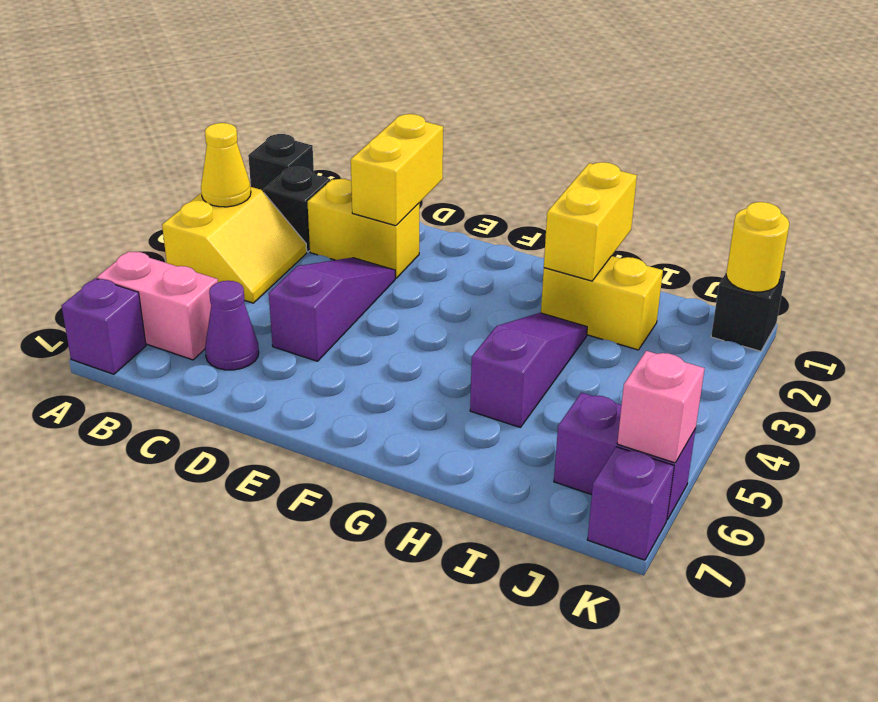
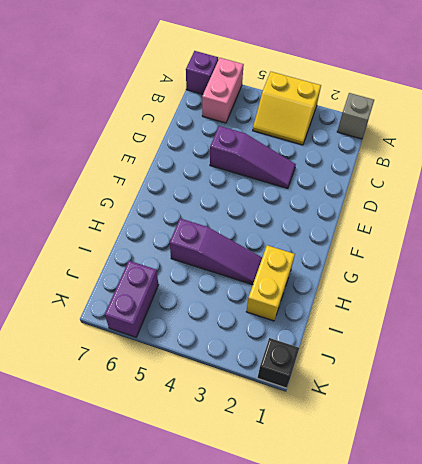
grey brick A1 level 1 -> black brick A1 level 1
none -> black brick B2 level 1
none -> yellow brick C2:D2 level 1
none -> purple cone C6 level 1

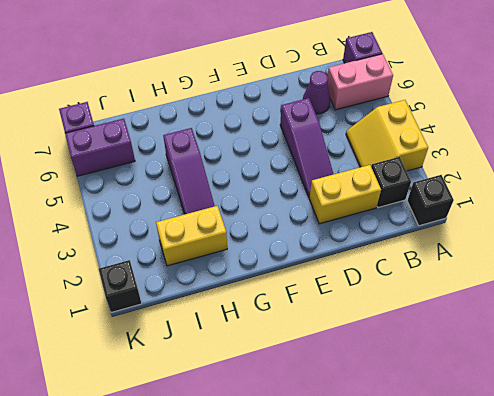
none -> yellow cone A3 level 2
none -> yellow brick D1:D2 level 2
none -> yellow brick H1:H2 level 2

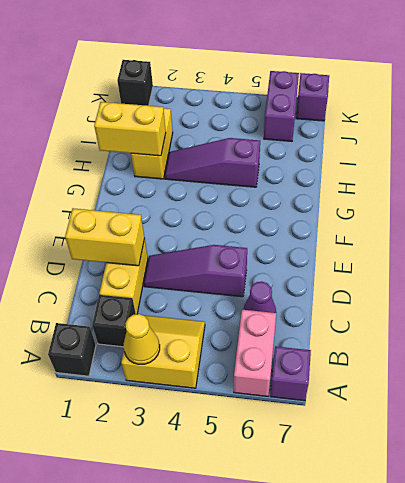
none -> yellow round brick K1 level 2
none -> pink brick K6 level 2

